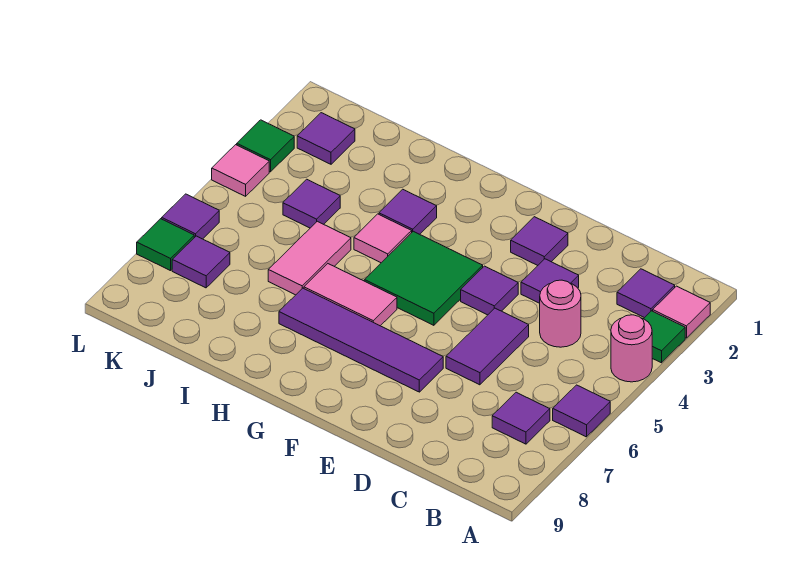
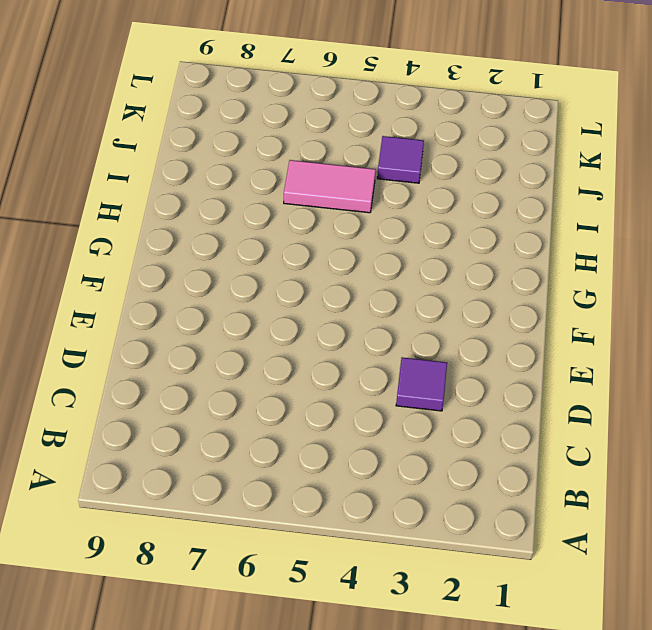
none -> pink tile A2 level 1
none -> green tile A3 level 1
none -> pink round brick A4 level 1

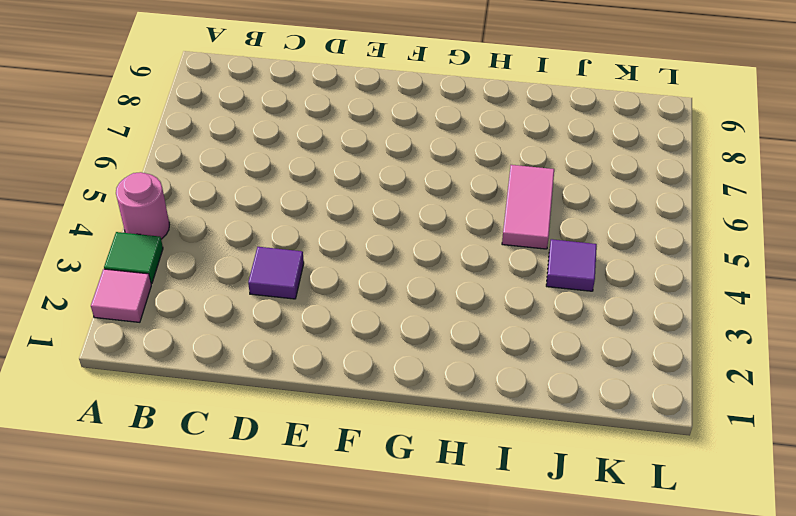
none -> purple tile A6 level 1
none -> purple tile B2 level 1
none -> purple tile B7 level 1

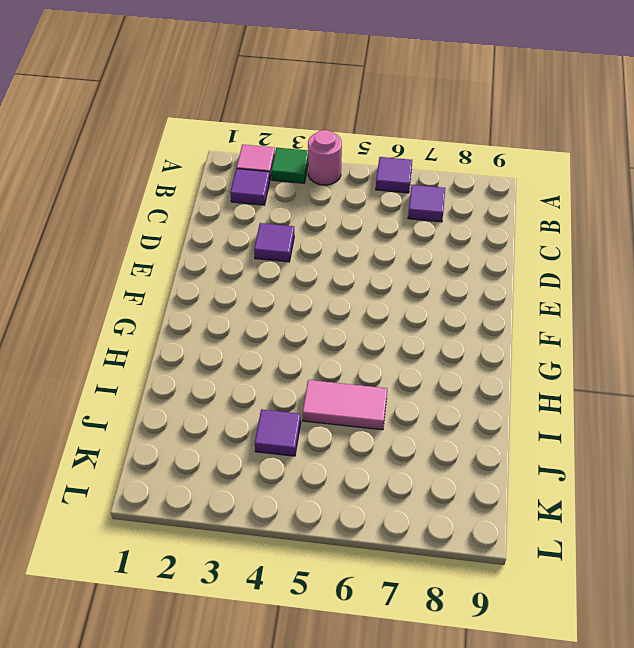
none -> pink round brick C4 level 1
none -> purple tile D5:D6 level 1
none -> purple tile E2 level 1

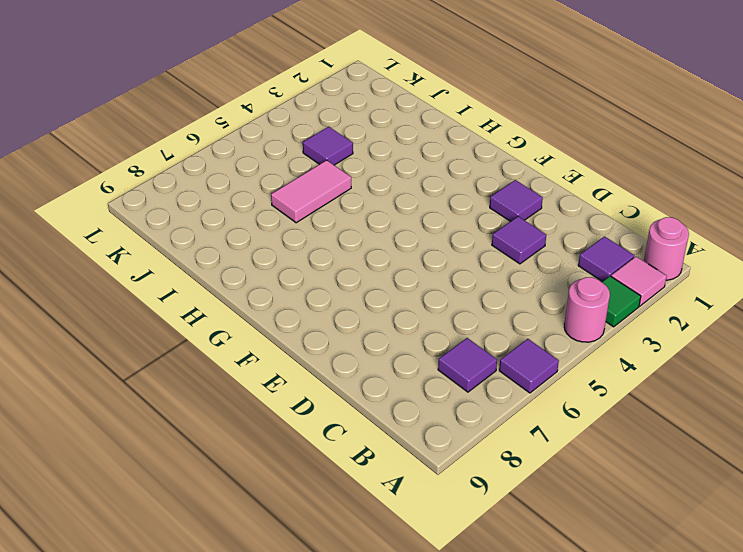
pink round brick A1 level 1 -> pink round brick C4 level 1
none -> purple tile D5:D6 level 1
none -> purple tile E4 level 1
none -> purple tile E7:H7 level 1

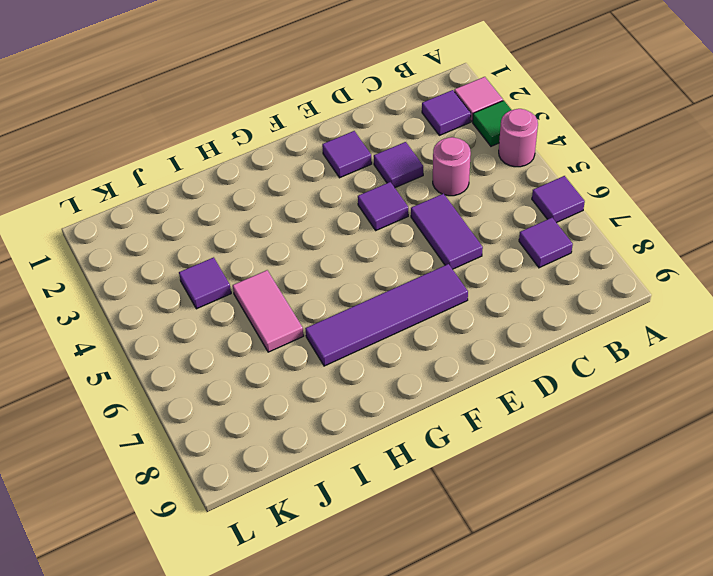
none -> green tile F4:G5 level 1
none -> pink tile G6:H6 level 1
none -> purple tile H3 level 1

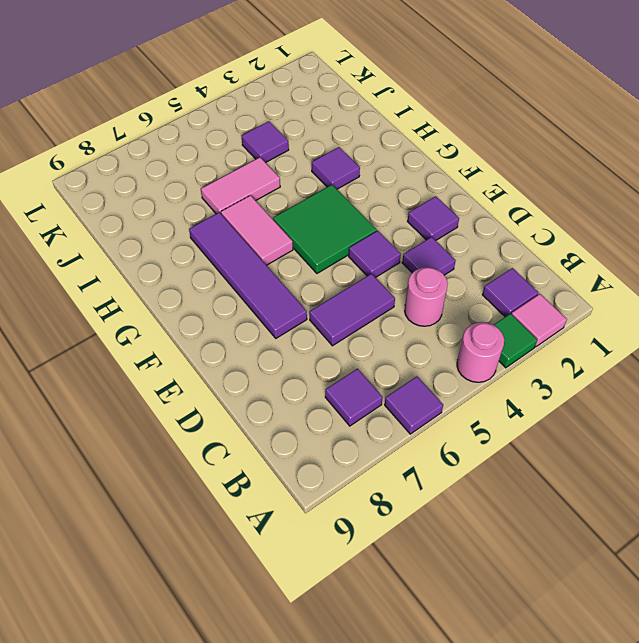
none -> pink tile H4 level 1
none -> purple tile K2 level 1
none -> purple tile K7 level 1

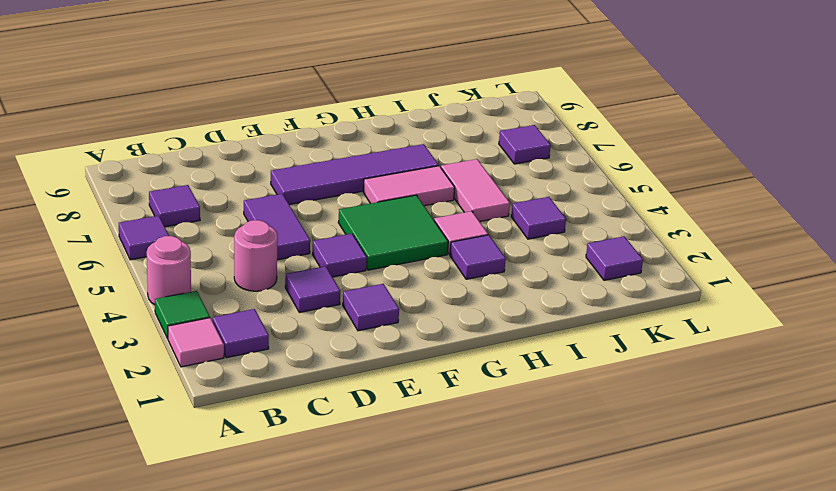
none -> green tile L3 level 1
none -> pink tile L4 level 1
none -> purple tile L6 level 1

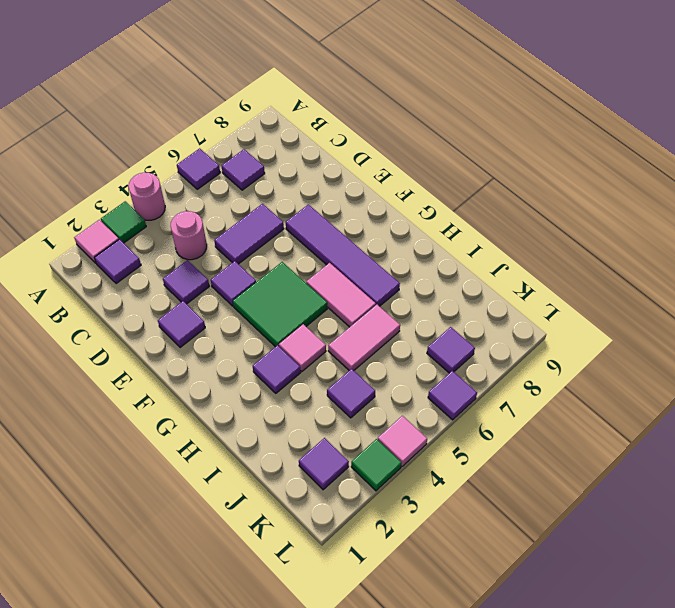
none -> green tile L7 level 1

